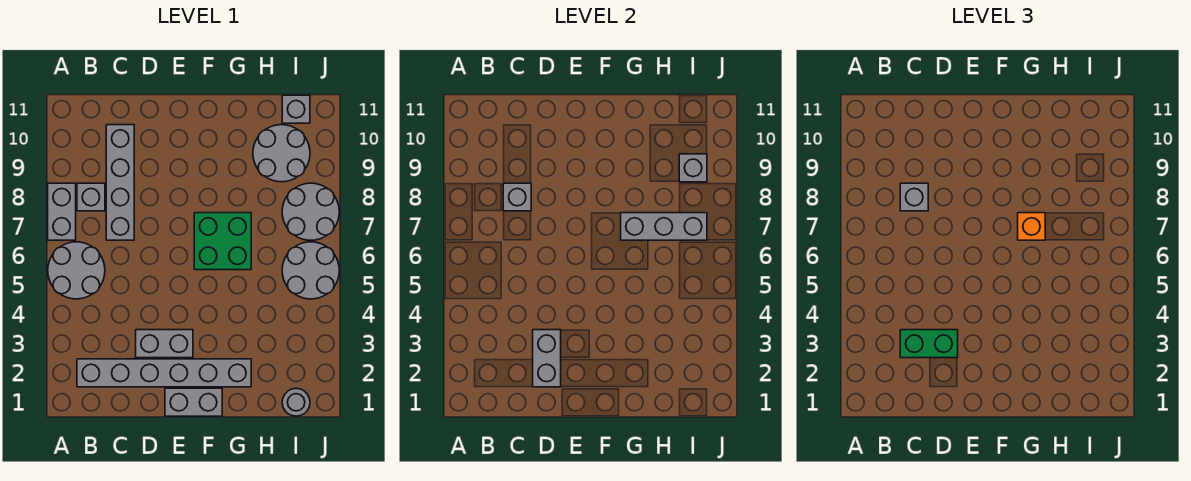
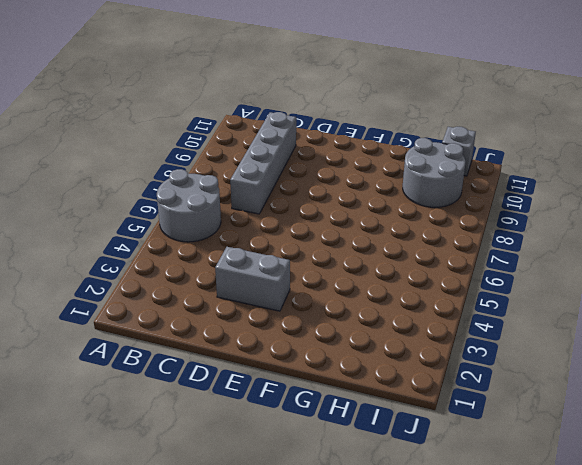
none -> grey brick A7:A8 level 1
none -> grey brick B2:G2 level 1
none -> grey brick B8 level 1

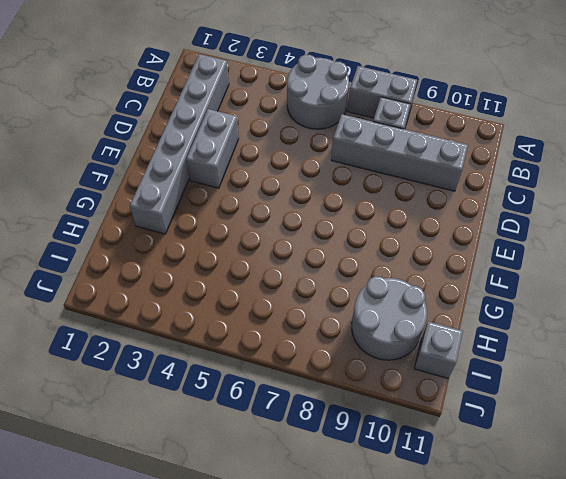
none -> grey brick E1:F1 level 1
none -> green brick F6:G7 level 1
none -> grey round brick I1 level 1

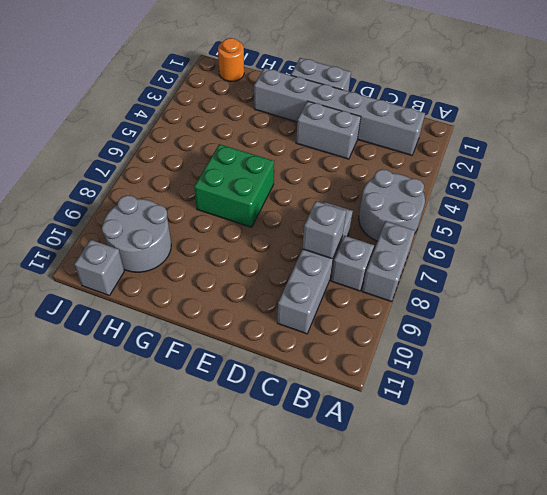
orange round brick I1 level 1 -> grey round brick I1 level 1
none -> grey round brick I5:J6 level 1
none -> grey round brick I7:J8 level 1
none -> grey brick D2:D3 level 2

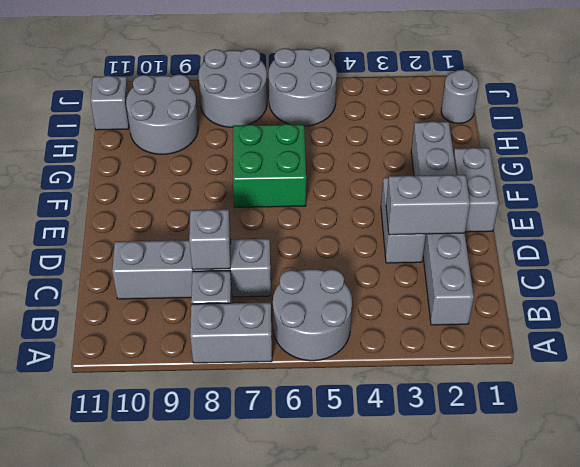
none -> grey brick G7:I7 level 2
none -> grey brick I9 level 2
none -> green brick C3:D3 level 3

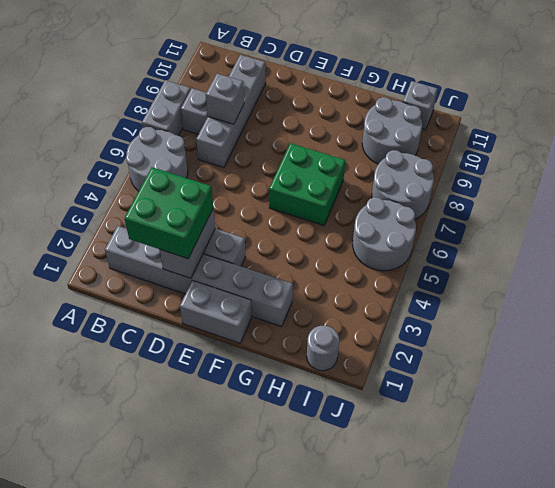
green brick C2:D3 level 3 -> green brick C3:D3 level 3
none -> grey brick G7:I7 level 2
none -> grey brick I9 level 2
none -> grey brick C8 level 3

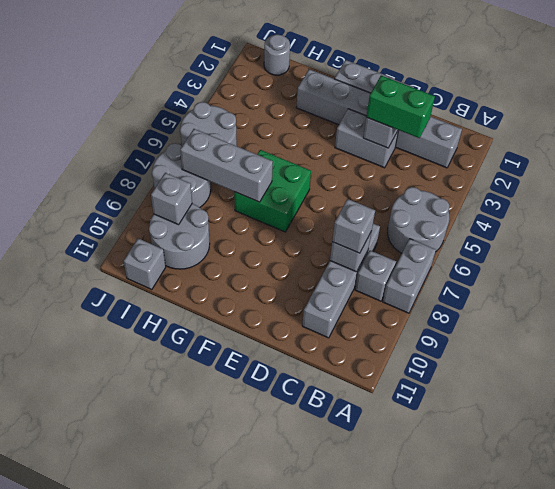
none -> orange brick G7 level 3

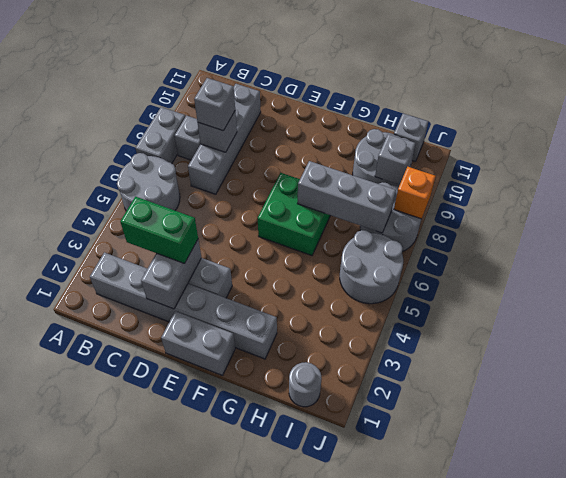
orange brick J8 level 2 -> orange brick G7 level 3

